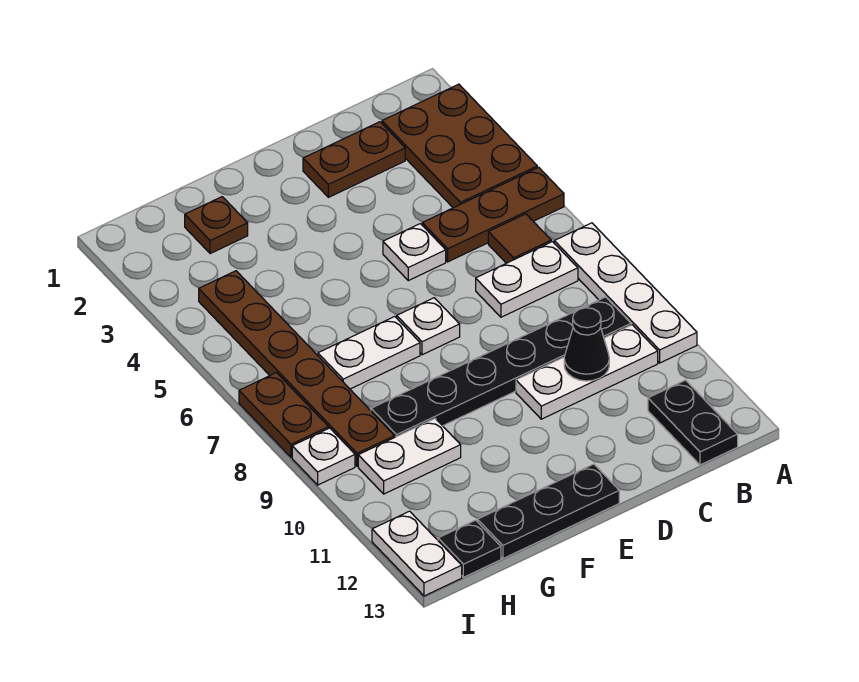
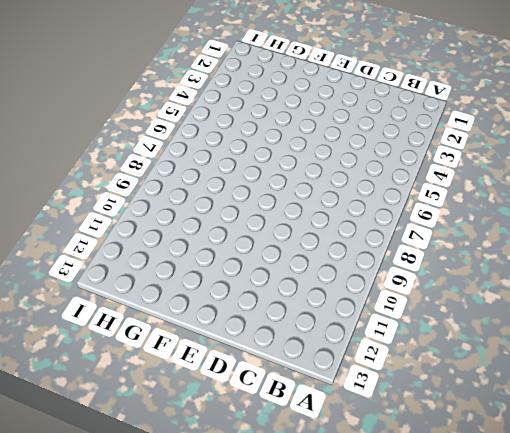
none -> brown plate A2:B4 level 1
none -> brown plate A5:C5 level 1
none -> white plate A7:A10 level 1

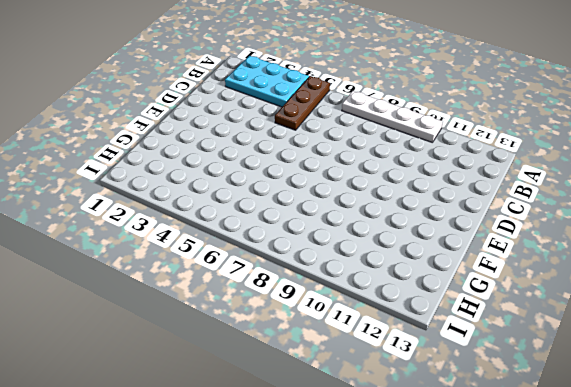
cyan plate A2:B4 level 1 -> brown plate A2:B4 level 1
none -> brown tile B6 level 1
none -> white plate B7:C7 level 1
none -> black plate B9:G9 level 1

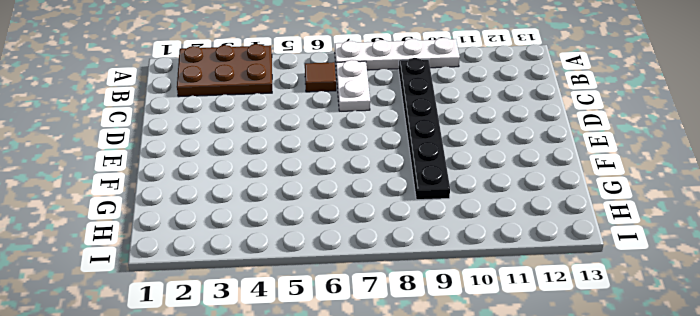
none -> brown plate A5:C5 level 1
none -> white plate B10:D10 level 1
none -> black plate B12:B13 level 1

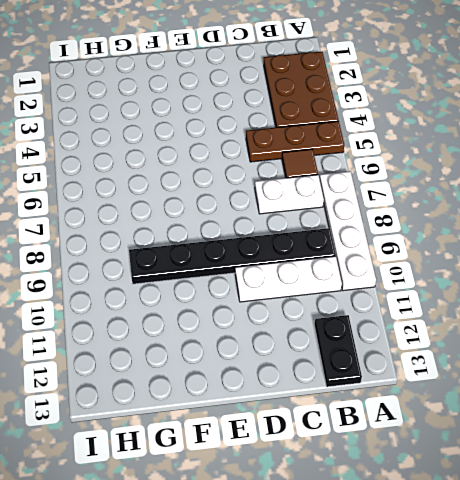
none -> brown plate C2:D2 level 1
none -> white plate D5 level 1
none -> white plate E7 level 1

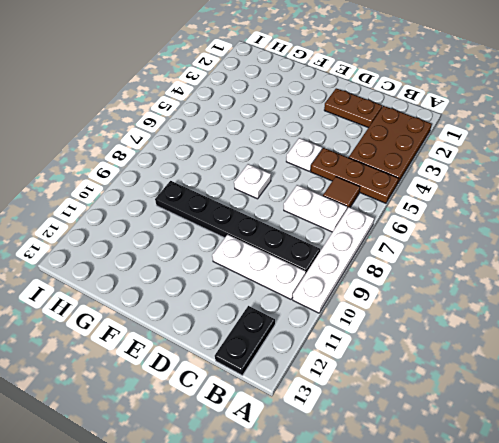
none -> black plate E13:G13 level 1
none -> white plate F7:G7 level 1
none -> brown plate G2 level 1

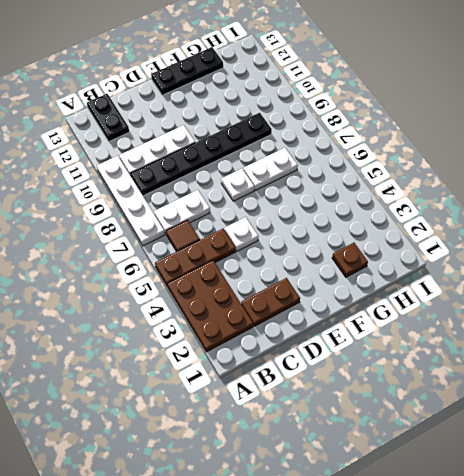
none -> white plate G10:H10 level 1
none -> brown plate H4:H9 level 1
none -> black plate H13 level 1

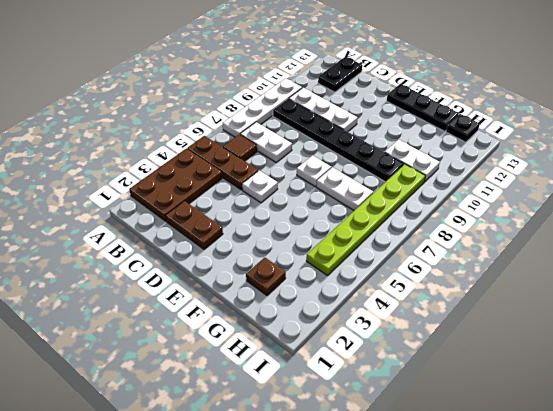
lime plate H4:H9 level 1 -> brown plate H4:H9 level 1
none -> brown plate I7:I8 level 1
none -> white plate I9 level 1
none -> white plate I12:I13 level 1

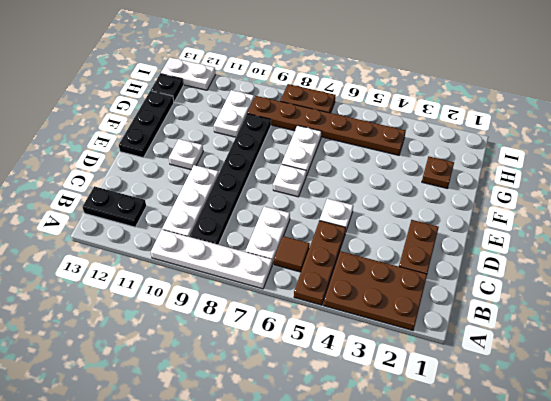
white plate E11 level 1 -> white plate I9 level 1
none -> black cone C10 level 2

